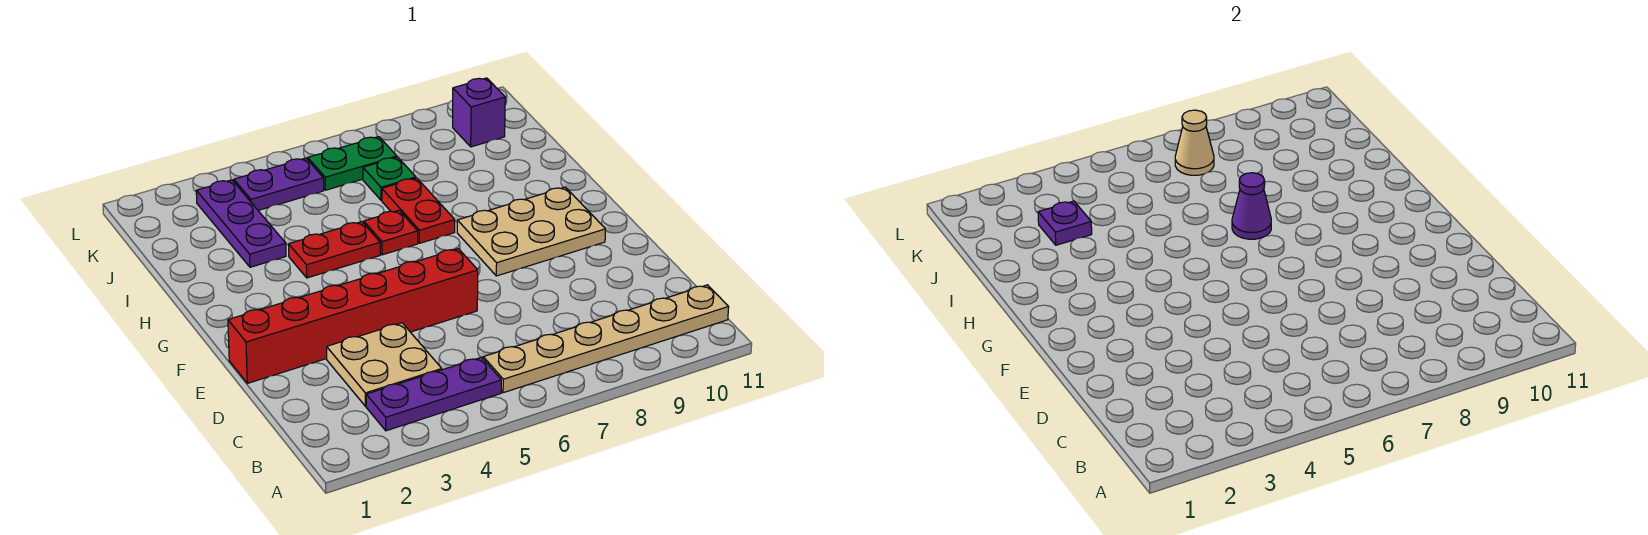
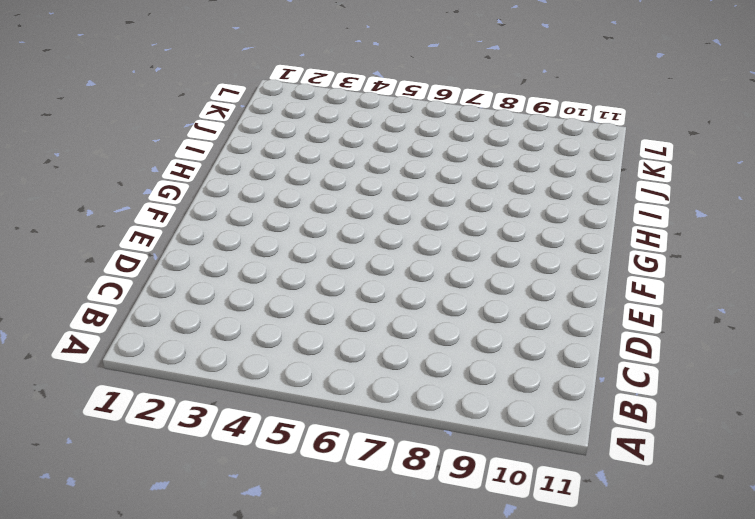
none -> purple plate B3:B5 level 1
none -> tan plate B6:B11 level 1
none -> tan plate C3:D4 level 1

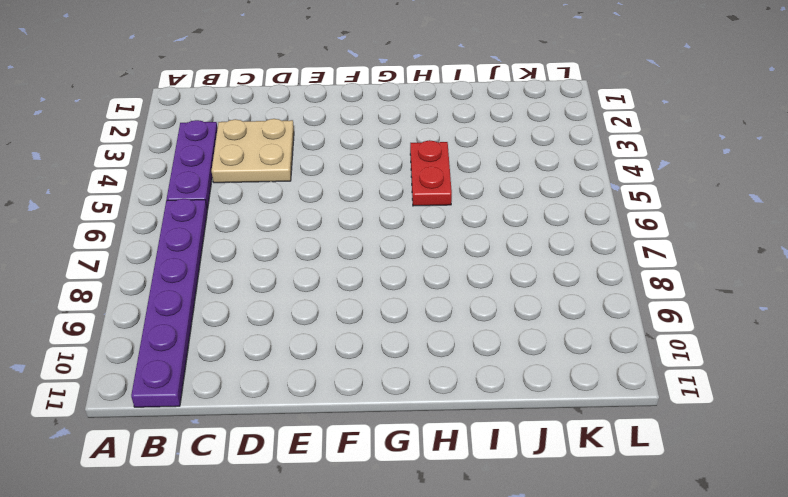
purple plate B6:B11 level 1 -> tan plate B6:B11 level 1
none -> red brick E1:E6 level 1
none -> tan plate F8:G10 level 1
none -> red plate H6 level 1

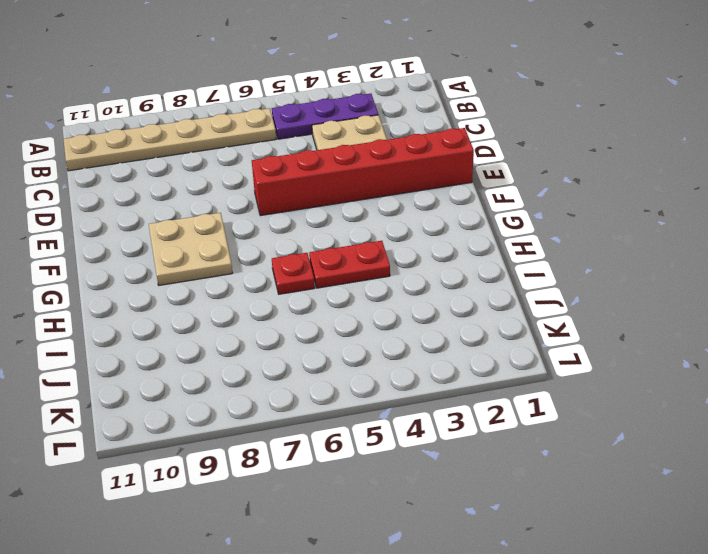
tan plate F8:G9 level 1 -> tan plate F8:G10 level 1
none -> red plate H7:I7 level 1
none -> purple plate I3:K3 level 1
none -> green plate J7 level 1

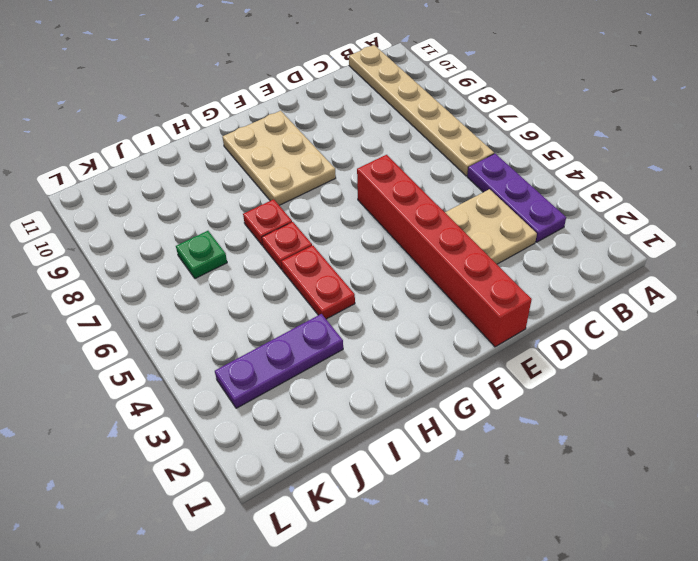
red plate H7 level 1 -> red plate H7:I7 level 1
none -> purple plate K4:K5 level 1
none -> green plate K6:K7 level 1
none -> purple brick K10 level 1

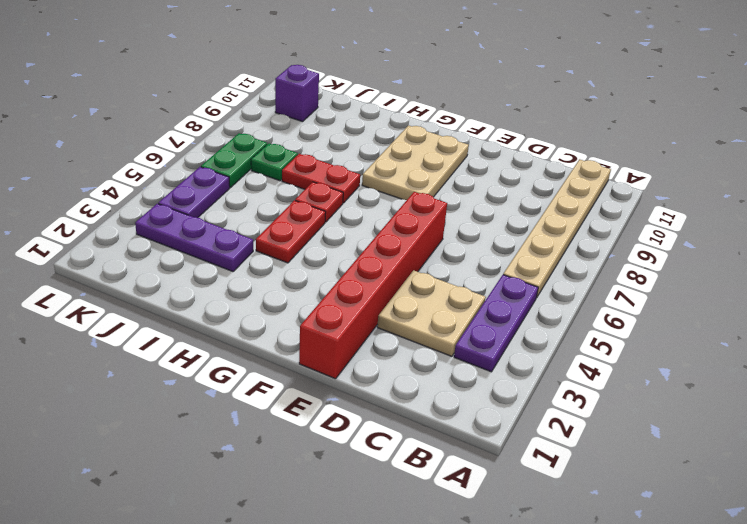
none -> purple cone H7 level 2
none -> purple plate J3 level 2
none -> tan cone K7 level 2

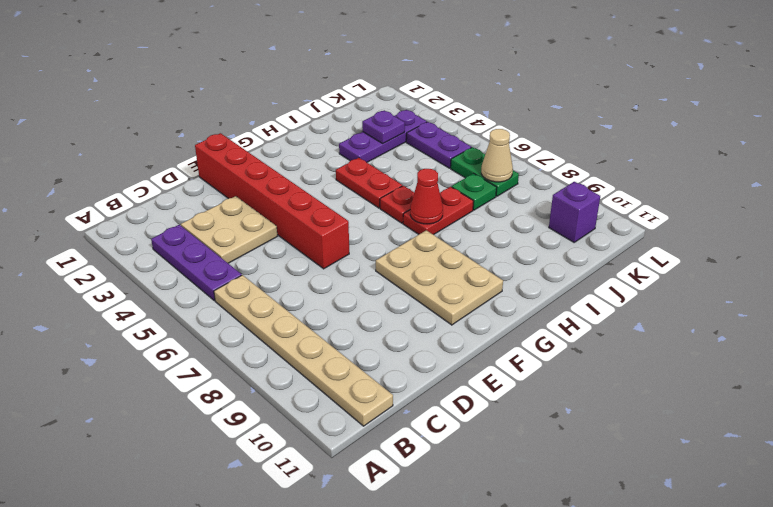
red cone H7 level 2 -> purple cone H7 level 2

